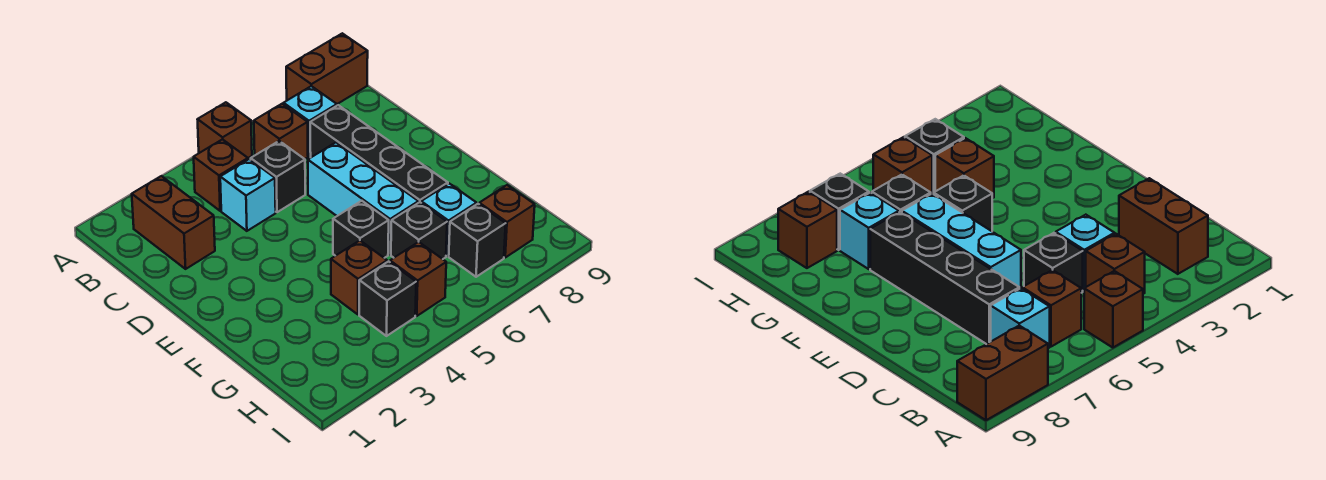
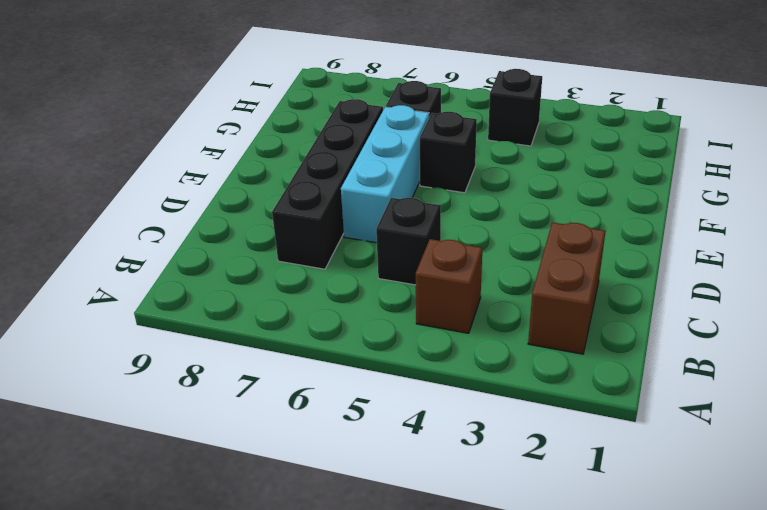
none -> brown brick A5 level 1
none -> brown brick A8:A9 level 1
none -> brown brick B6 level 1

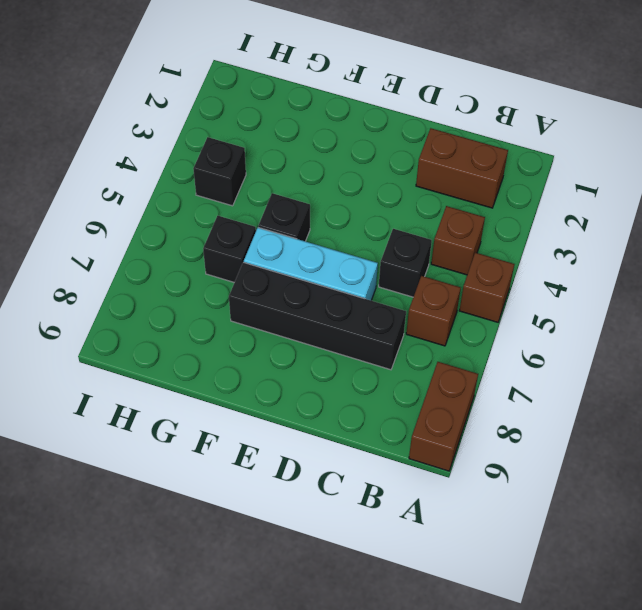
none -> cyan brick B7 level 1
none -> cyan brick C4 level 1
none -> brown brick G4 level 1

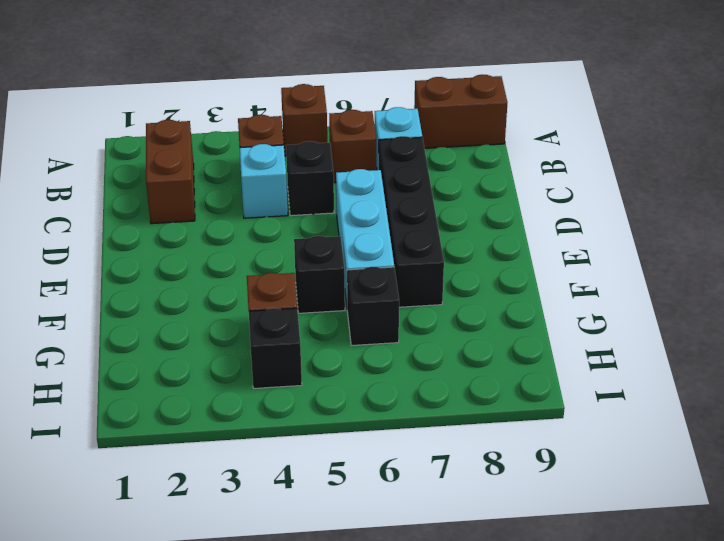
none -> cyan brick G7 level 1
none -> brown brick H5 level 1
none -> black brick H7 level 1

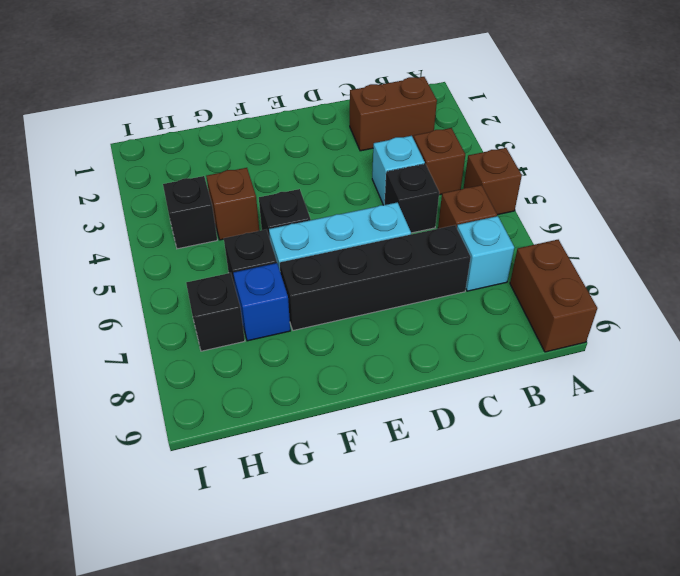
blue brick G7 level 1 -> cyan brick G7 level 1
none -> brown brick H5 level 1
none -> brown brick H8 level 1

